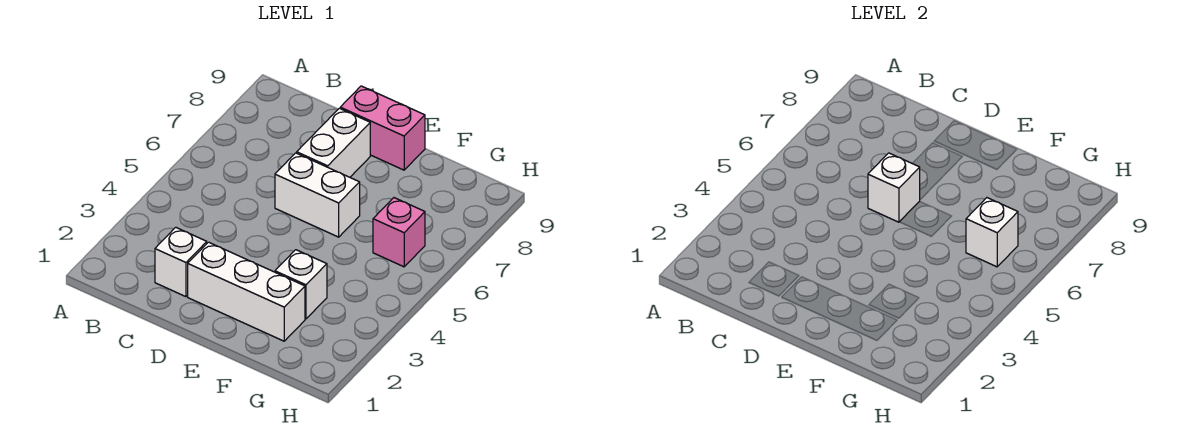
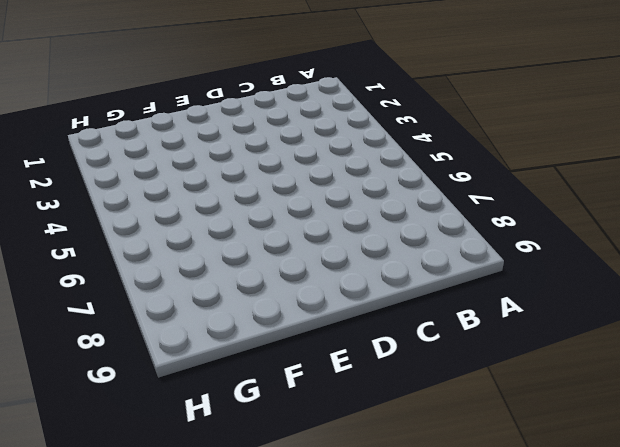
none -> white brick C2 level 1
none -> white brick D2:F2 level 1

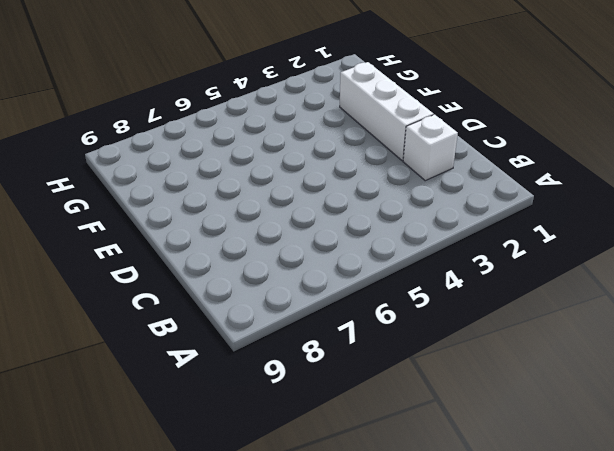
none -> white brick D6:E6 level 1
none -> white brick D7:D8 level 1

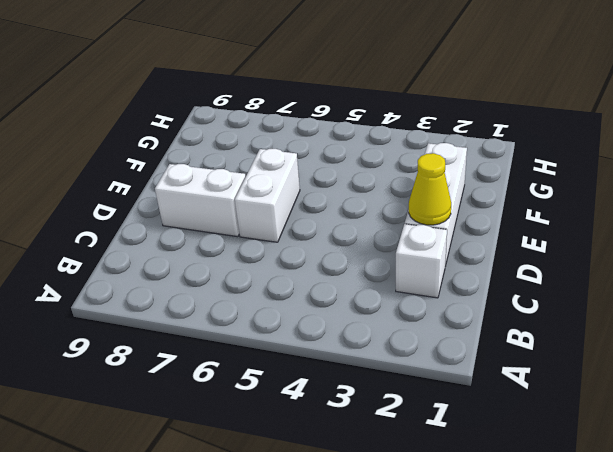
yellow cone D2 level 2 -> none
none -> pink brick D9:E9 level 1
none -> white brick F3 level 1

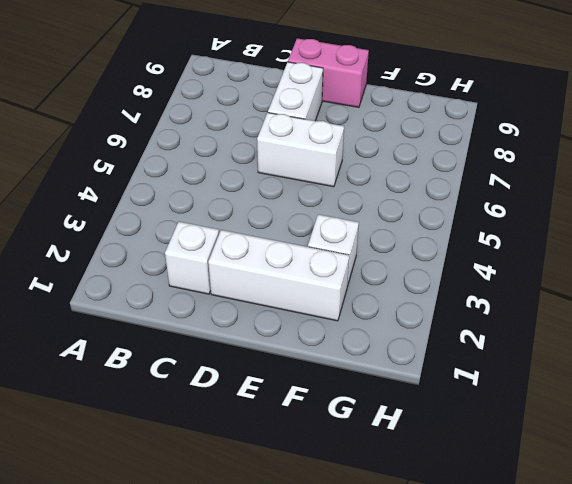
none -> pink brick G6 level 1
none -> white brick D6 level 2

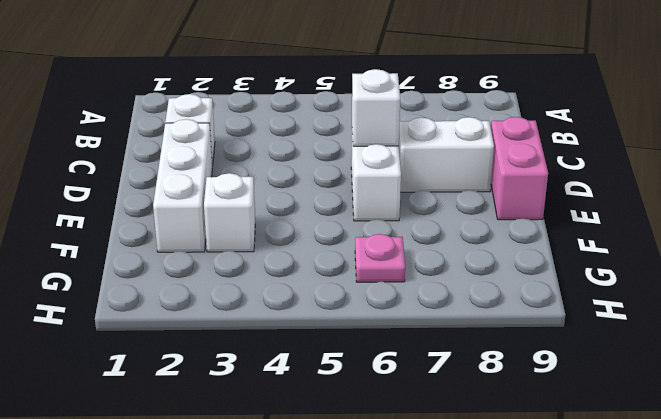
pink plate G6 level 1 -> pink brick G6 level 1
none -> white brick G6 level 2

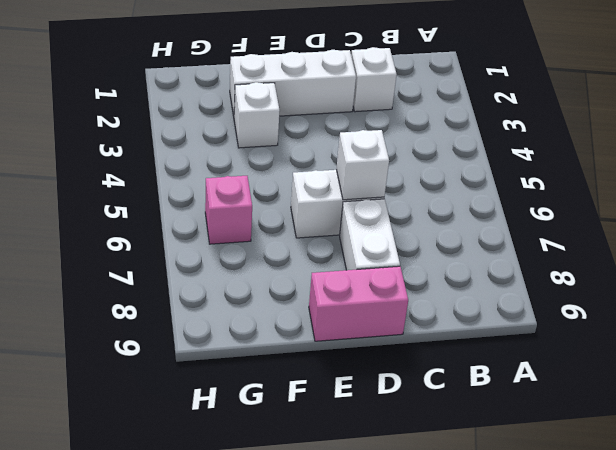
none -> white brick G6 level 2

